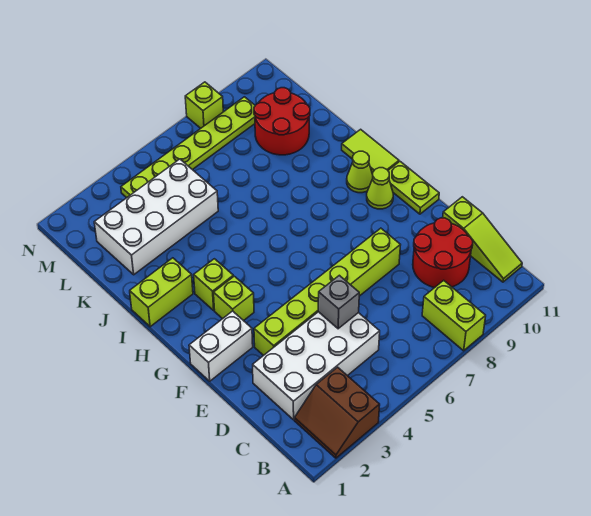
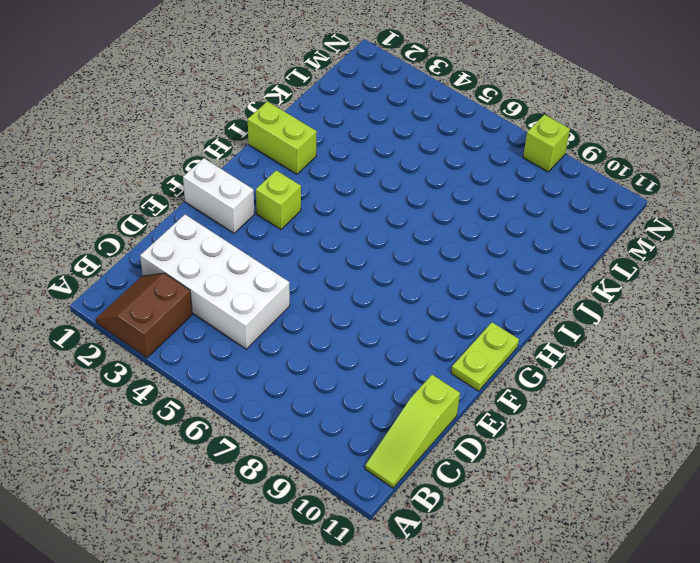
none -> lime brick A8:B8 level 1
none -> red round brick C9:D10 level 1
none -> lime brick E3:E8 level 1

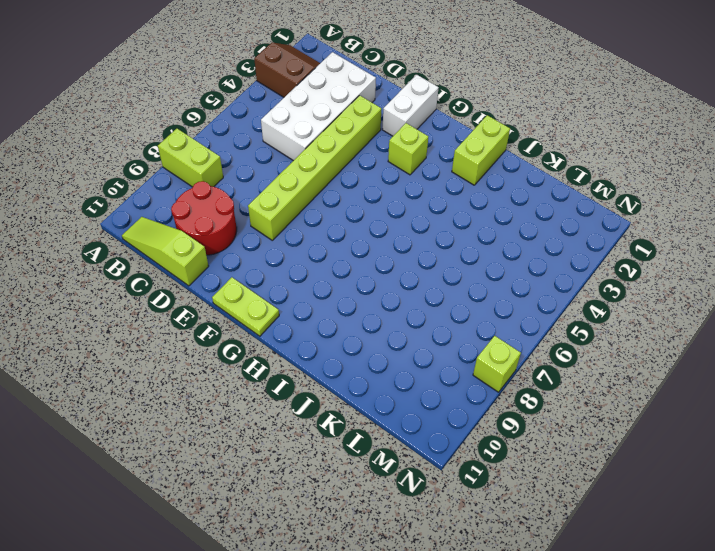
none -> lime cone G10 level 1
none -> lime brick H3 level 1
none -> lime cone H10 level 1

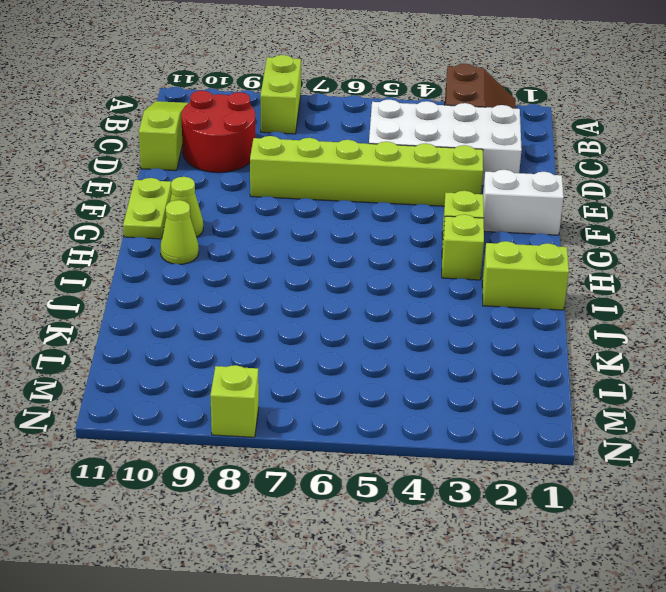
none -> lime tile H11:I11 level 1
none -> white brick K2:L5 level 1
none -> red round brick K9:L10 level 1

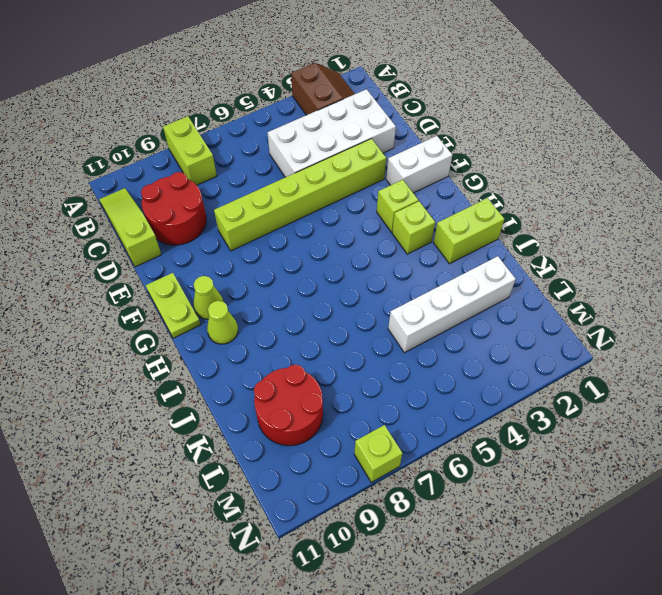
white brick K2:K5 level 1 -> white brick K2:L5 level 1
none -> lime tile H11:I11 level 1
none -> lime plate M4:M9 level 1
none -> grey brick D5 level 2

